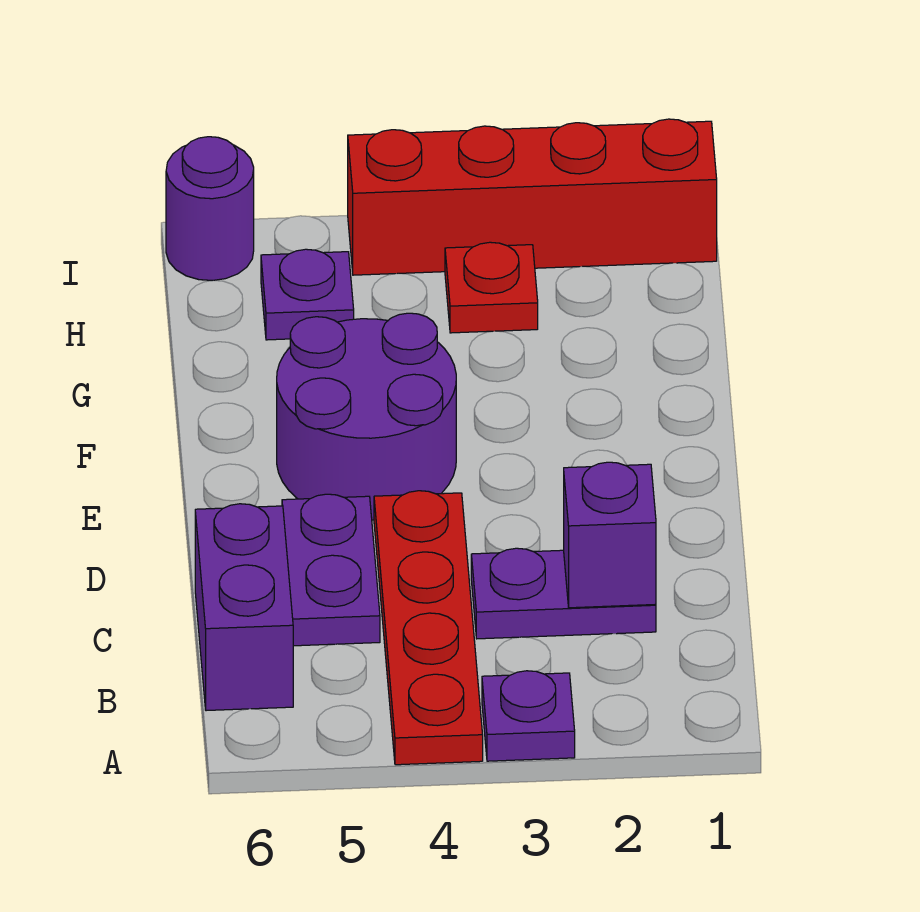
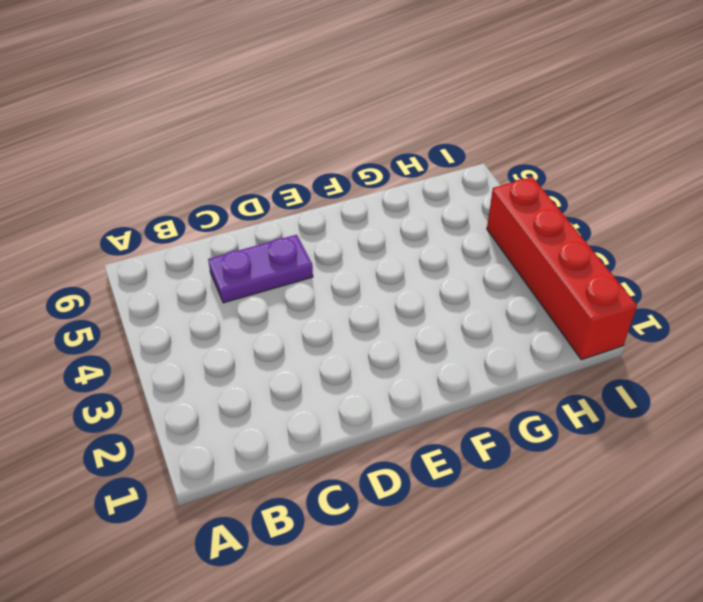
none -> purple plate A3 level 1
none -> red plate A4:D4 level 1

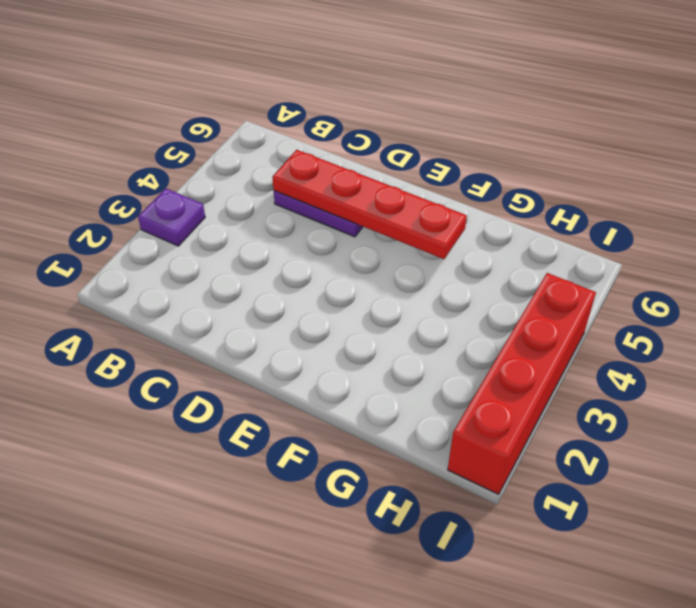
red plate C5:F5 level 2 -> red plate A4:D4 level 1
none -> purple brick B6:C6 level 1
none -> purple plate C2:C3 level 1

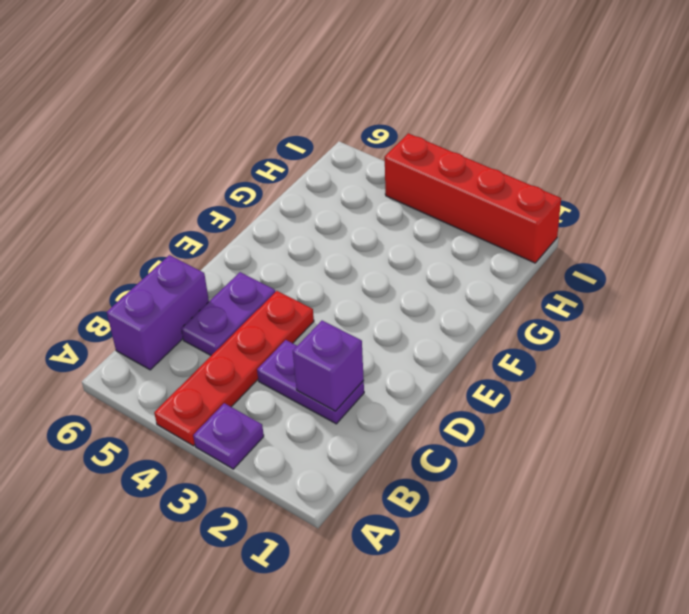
none -> purple round brick E4:F5 level 1
none -> red plate H3 level 1

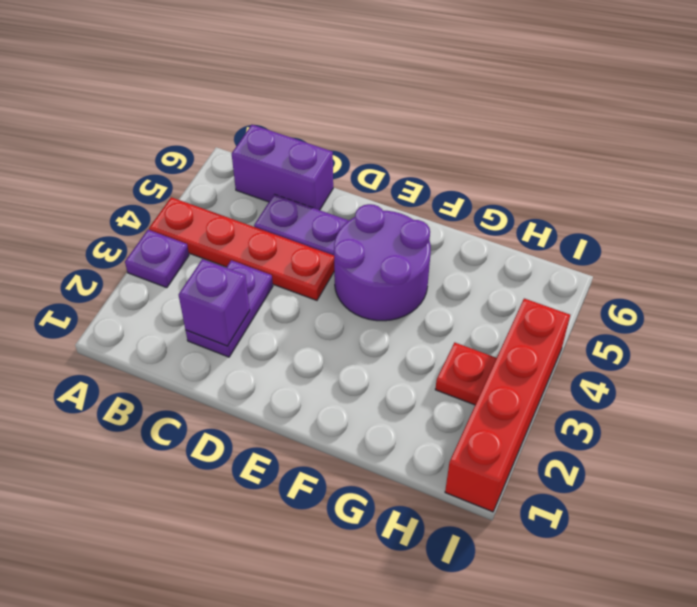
none -> purple plate H5 level 1
none -> purple round brick I6 level 1

